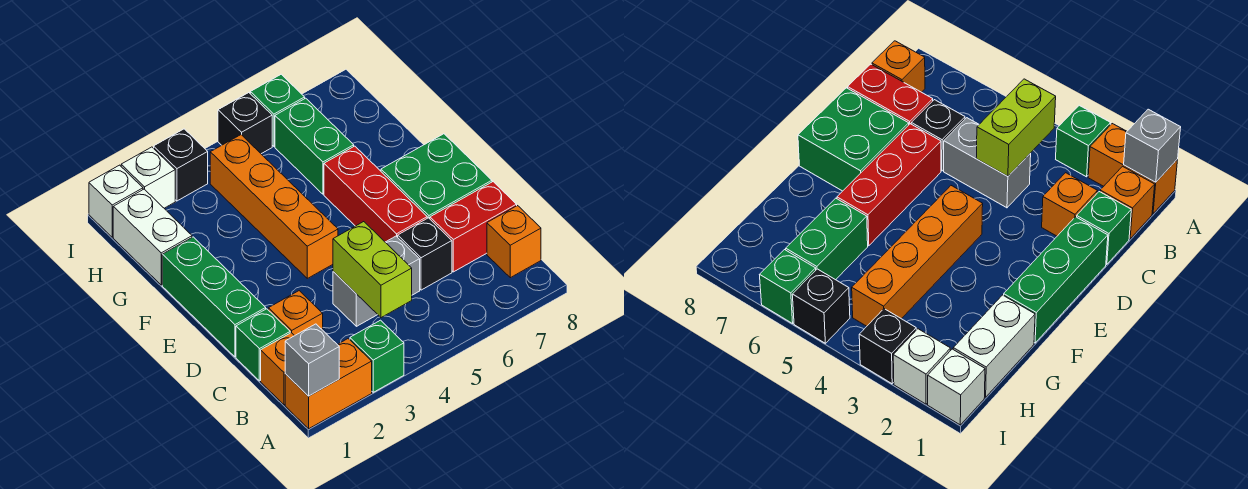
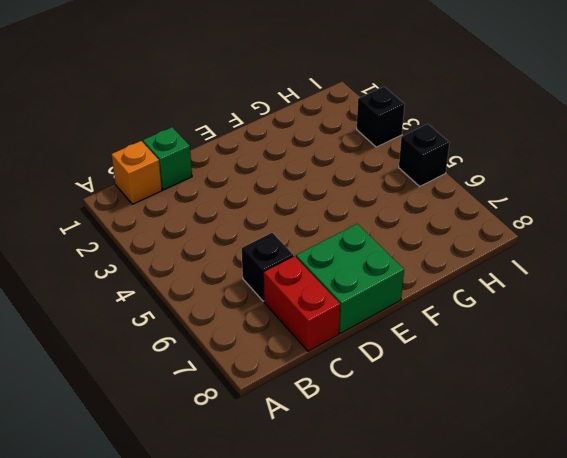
none -> orange brick A1:A2 level 1
none -> green brick A3 level 1
none -> orange brick B8 level 1

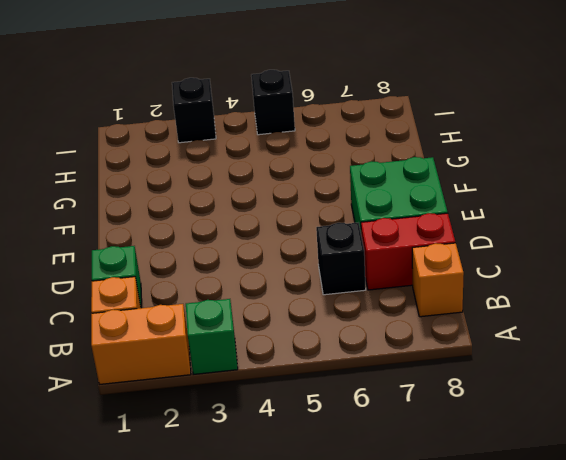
none -> orange brick C2 level 1
none -> grey brick C4:C5 level 1
none -> green brick D1:F1 level 1

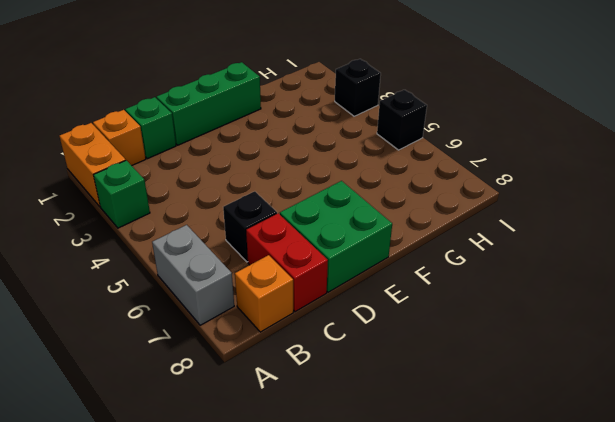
grey brick A6:A7 level 1 -> grey brick C4:C5 level 1
none -> orange brick C2 level 1
none -> red brick D6:F6 level 1
none -> orange brick E4:H4 level 1

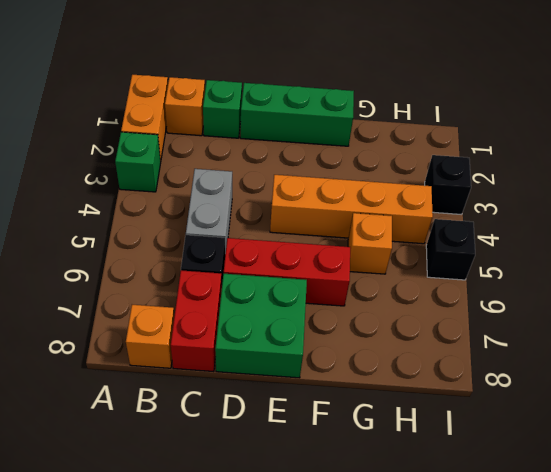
orange brick G5 level 1 -> orange brick C2 level 1
none -> white brick G1:H1 level 1
none -> green brick G6:H6 level 1
none -> white brick I1 level 1

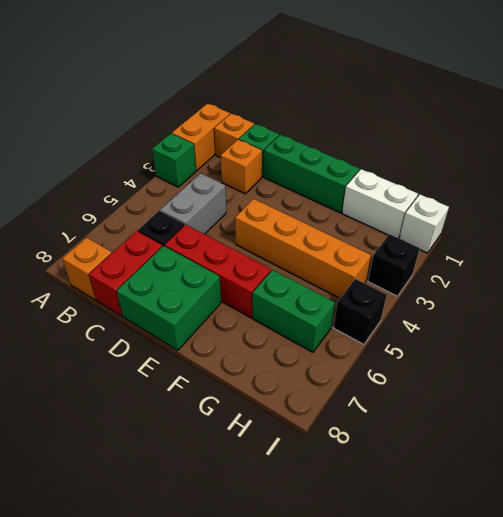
none -> white brick I2 level 1
none -> green brick I6 level 1
none -> grey brick A1 level 2

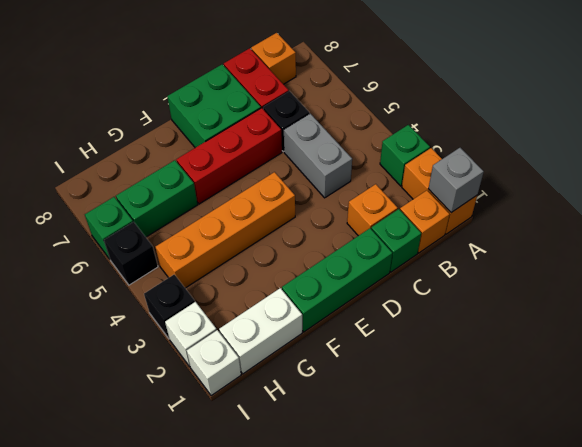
none -> lime brick B4:C4 level 2

